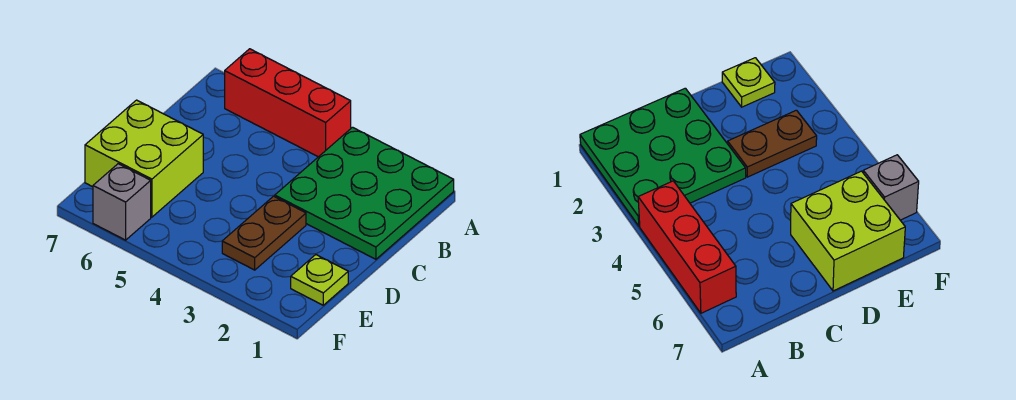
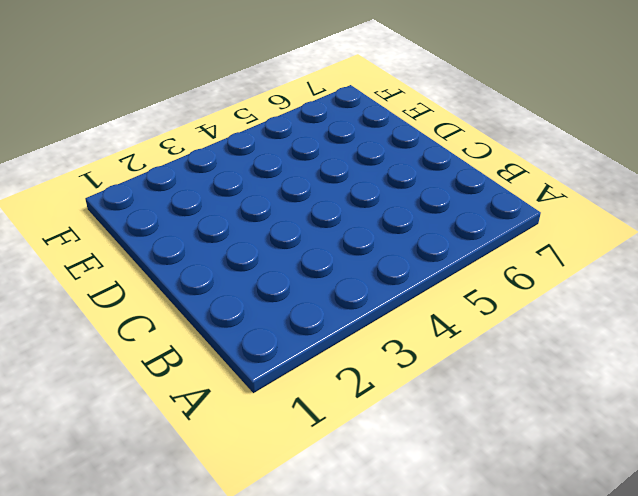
none -> green plate A1:C3 level 1
none -> red brick A4:A6 level 1

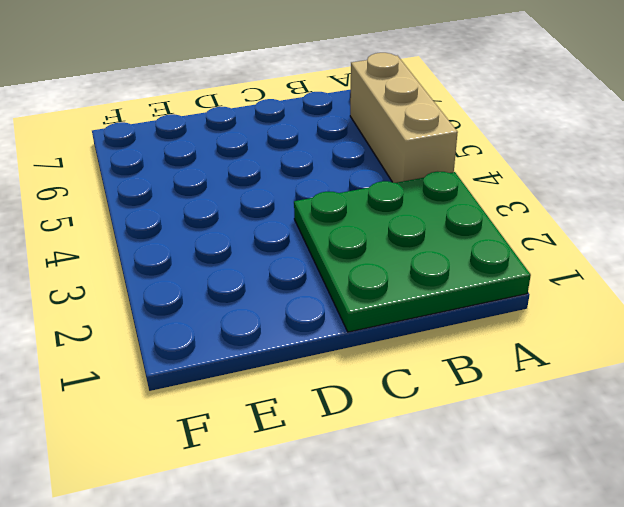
tan brick A4:A6 level 1 -> red brick A4:A6 level 1
none -> brown plate D3:E3 level 1
none -> lime brick D6:E7 level 1

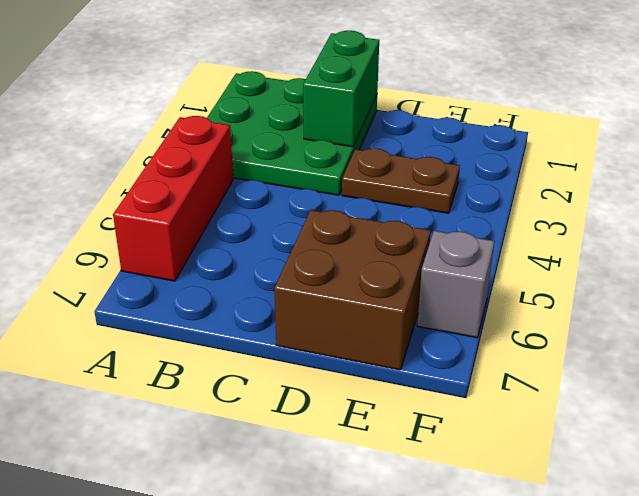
green brick C1:C2 level 2 -> none
brown brick D6:E7 level 1 -> lime brick D6:E7 level 1
none -> lime plate E1 level 1

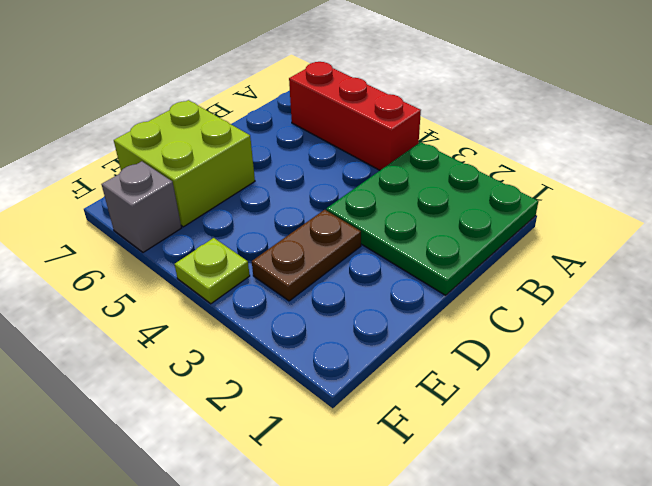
lime plate F4 level 1 -> lime plate E1 level 1

